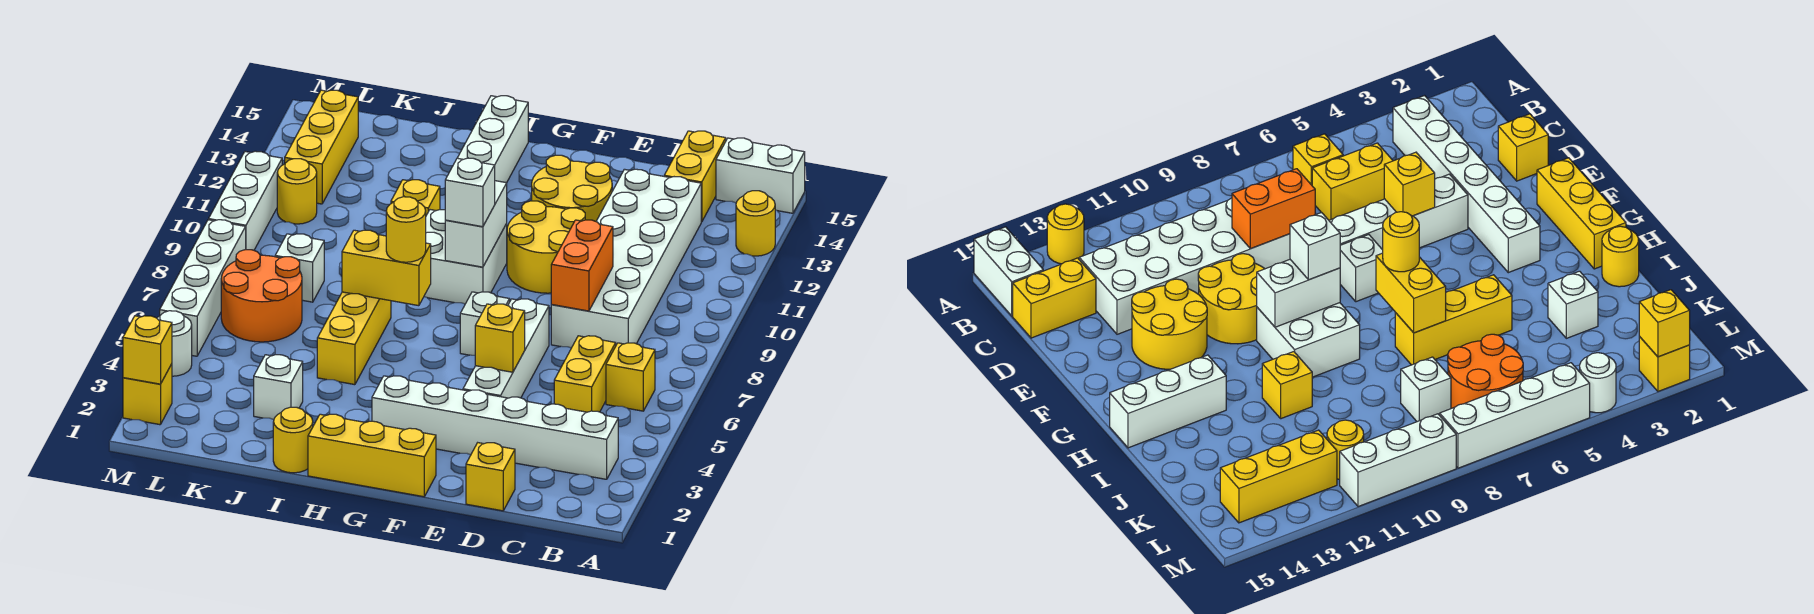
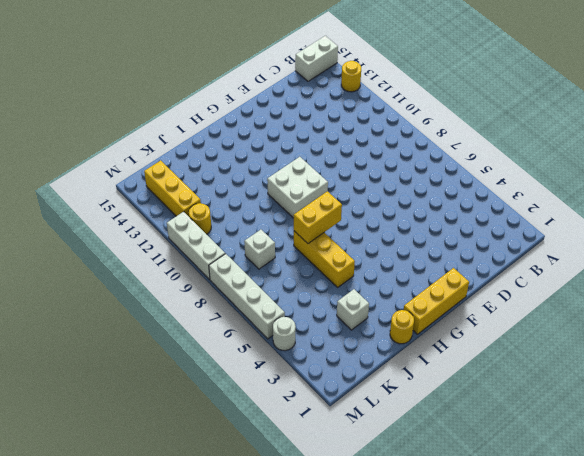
none -> white brick B3:G3 level 1
none -> yellow brick B6 level 1
none -> yellow brick C5:C6 level 1
none -> white brick C8:D13 level 1

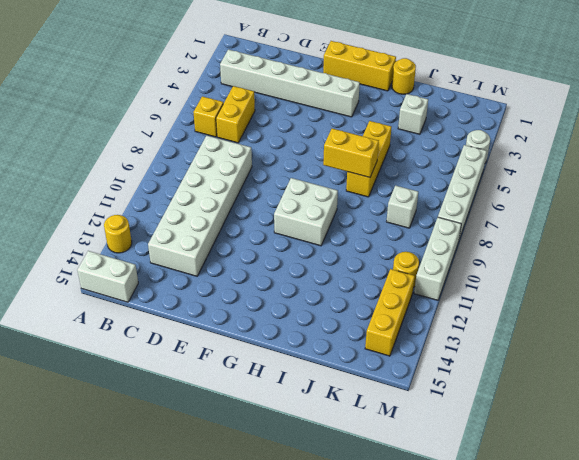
none -> yellow brick C14:C15 level 1
none -> yellow brick D1 level 1
none -> white brick E4:E7 level 1
none -> yellow round brick E10:F11 level 1

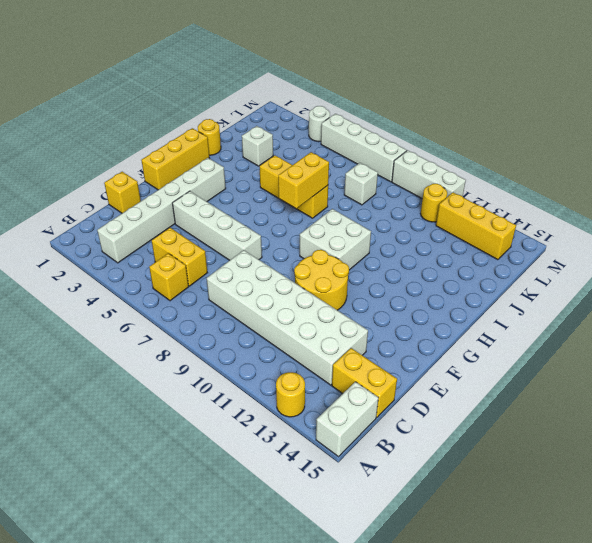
none -> yellow round brick E12:F13 level 1
none -> white brick F7 level 1
none -> white brick H13:H15 level 1
none -> yellow brick I11 level 1

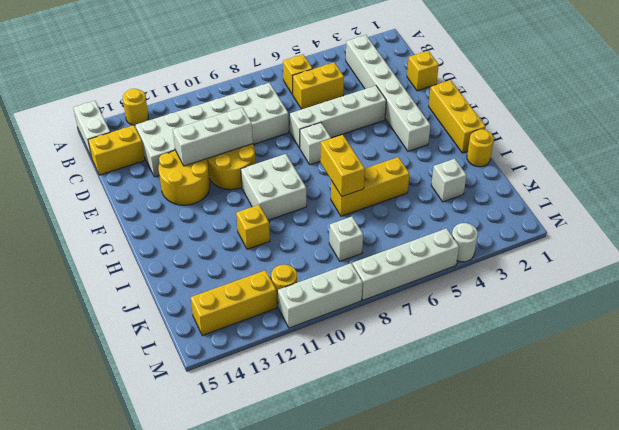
white brick E10:E12 level 2 -> white brick H13:H15 level 1
none -> orange round brick K6:L7 level 1
none -> yellow brick M2 level 1
none -> orange brick D8:D9 level 2
none -> yellow brick E5 level 2

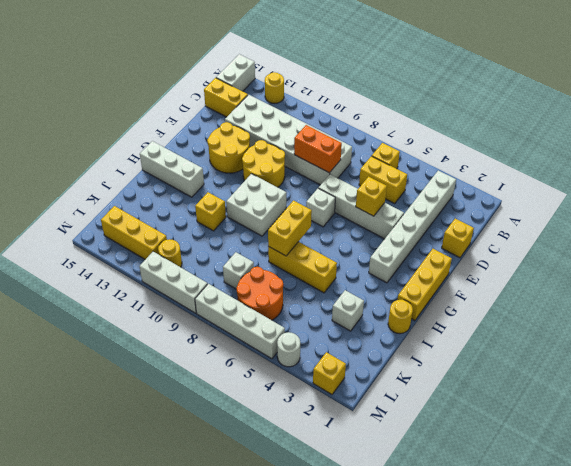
none -> white brick G9:G10 level 2
none -> yellow brick M2 level 2
none -> white brick G9 level 3
none -> yellow round brick H7 level 3

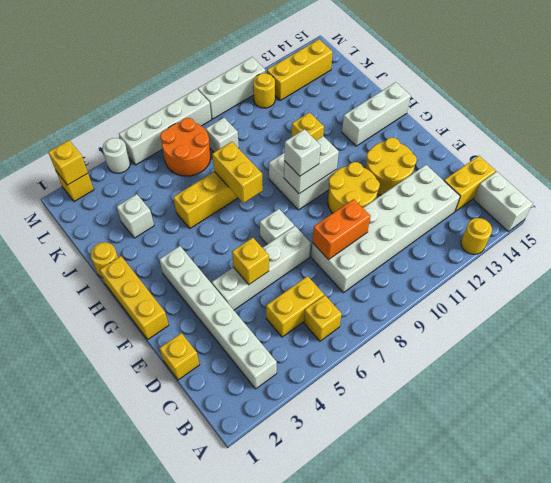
none -> yellow round brick H7 level 3

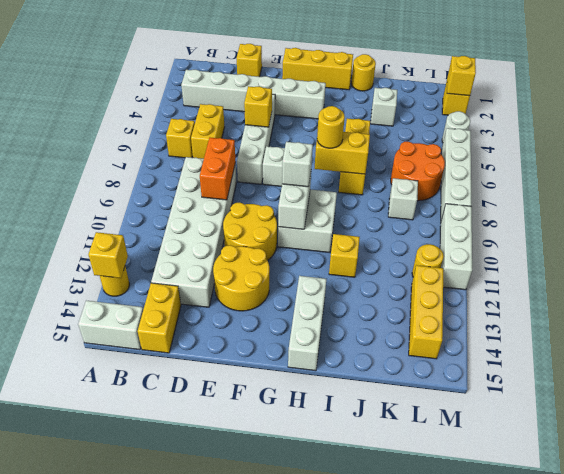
yellow brick A13 level 2 -> none

